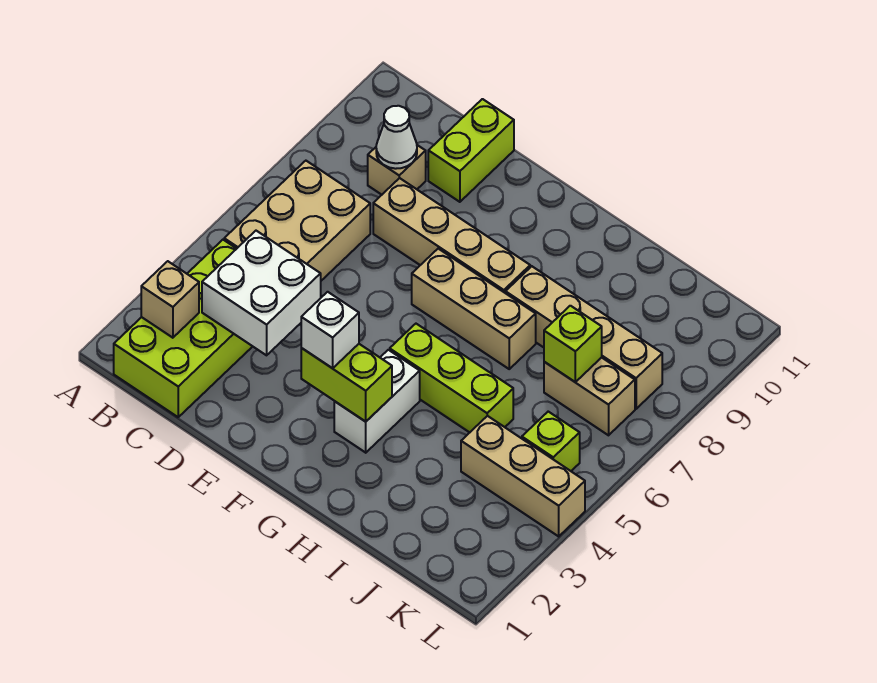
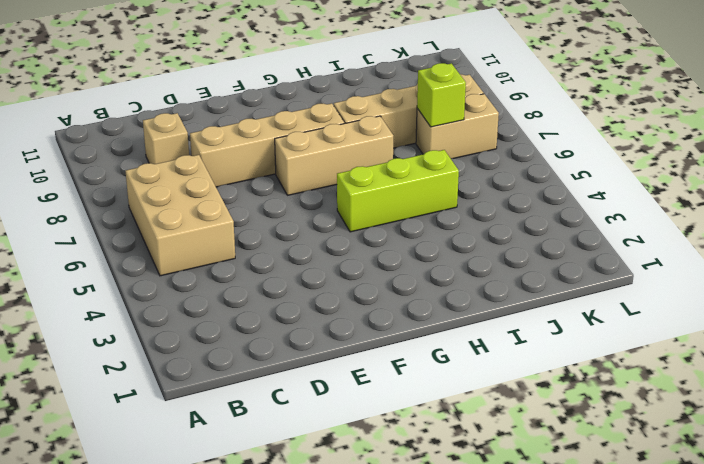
none -> lime brick B1:C4 level 1
none -> lime brick D10:D11 level 1
none -> white brick G3:G4 level 1

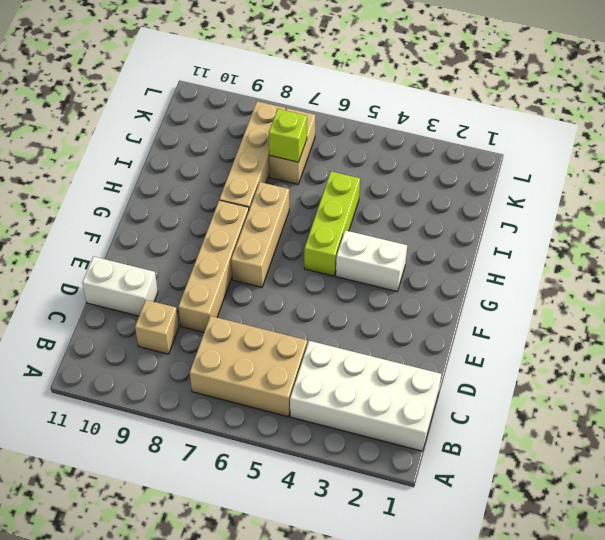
white brick B1:C4 level 1 -> lime brick B1:C4 level 1
white brick D10:D11 level 1 -> lime brick D10:D11 level 1
none -> tan brick J4:L4 level 1
none -> lime brick K5 level 1
none -> tan brick B2 level 2

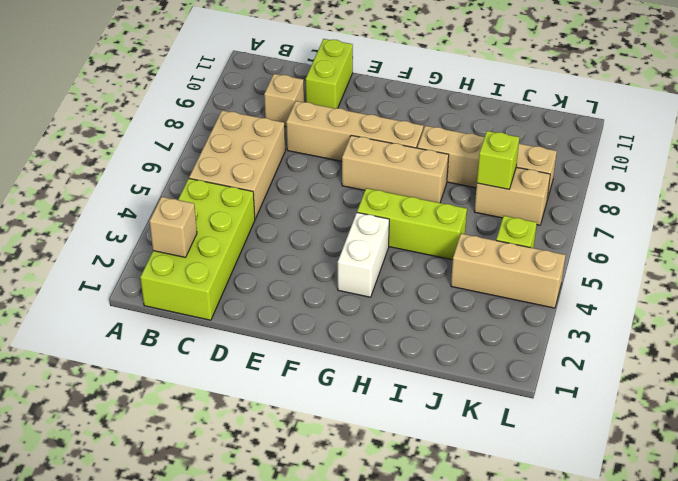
none -> white brick C3:D4 level 2
none -> white cone C9 level 2
none -> lime brick F3:G3 level 2

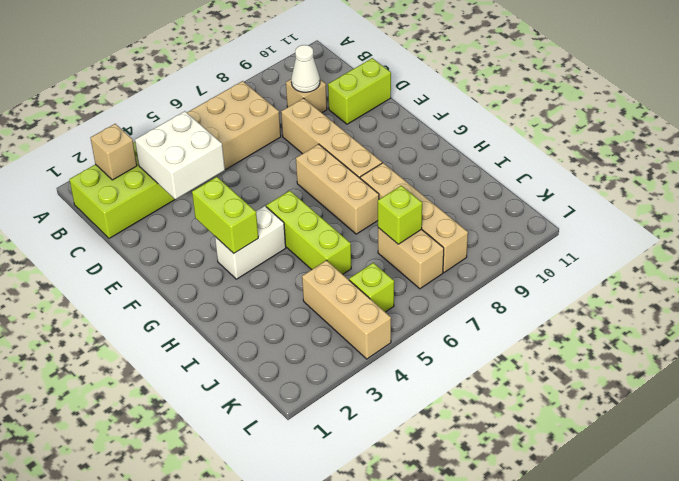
none -> white brick F3 level 3

